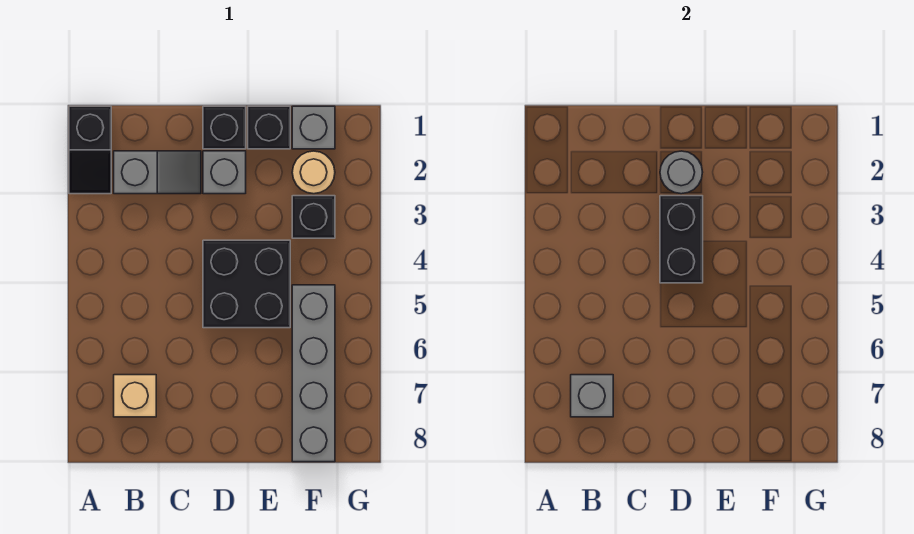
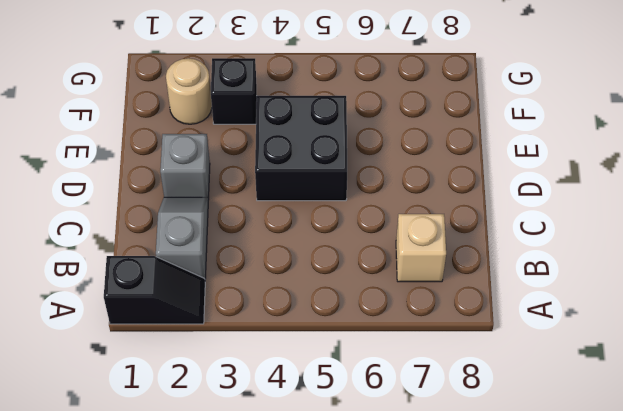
none -> black brick D1 level 1
none -> black brick E1 level 1
none -> grey brick F1 level 1

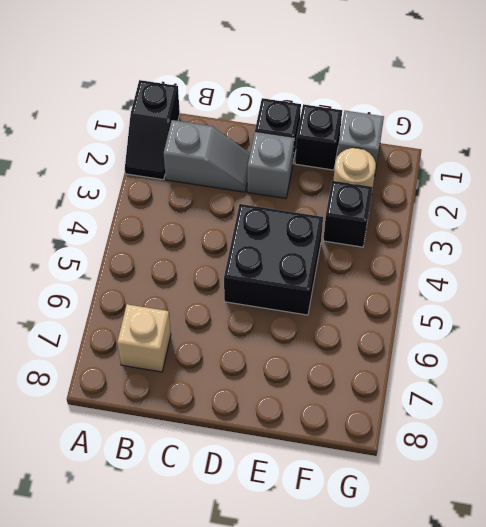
none -> grey brick F5:F8 level 1
none -> grey brick B7 level 2
none -> grey round brick D2 level 2

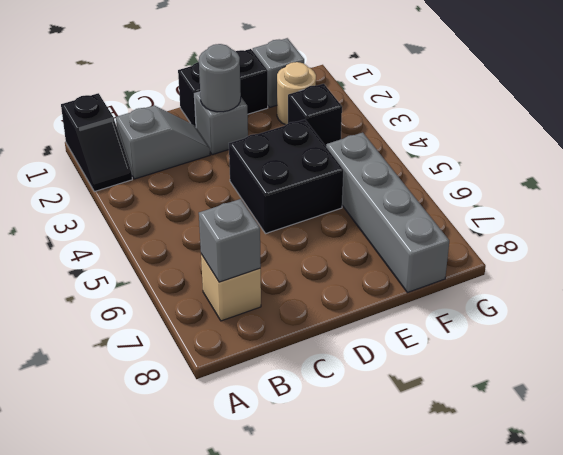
none -> black brick D3:D4 level 2

